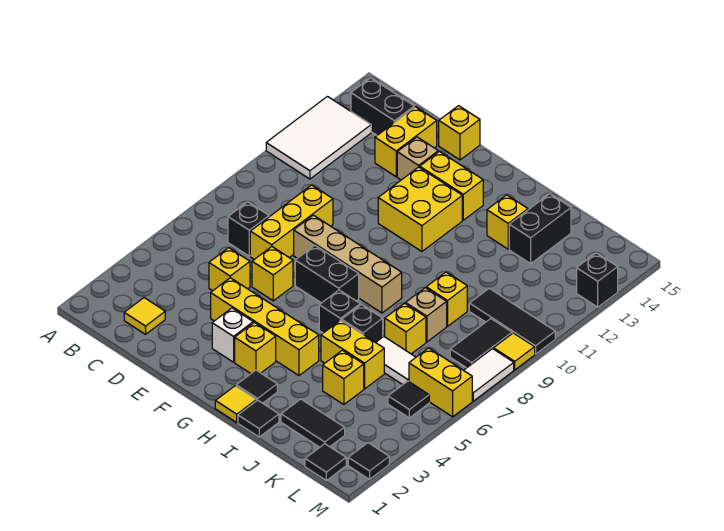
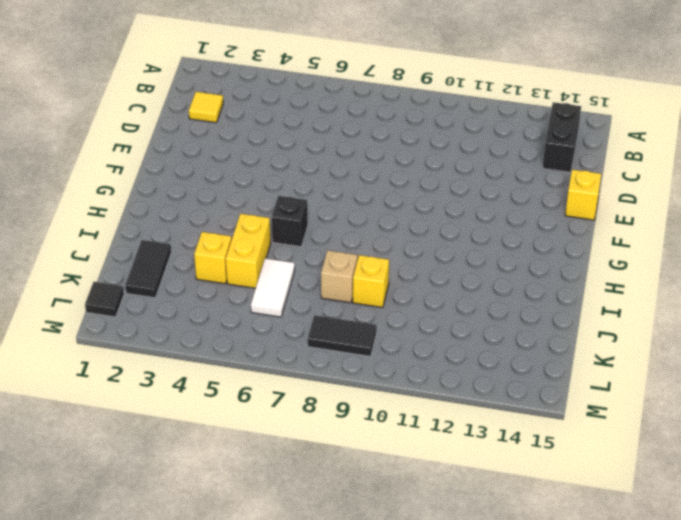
none -> white tile A11:B13 level 1
none -> black brick C7 level 1
none -> yellow brick D5 level 1
none -> yellow brick D7:D9 level 1

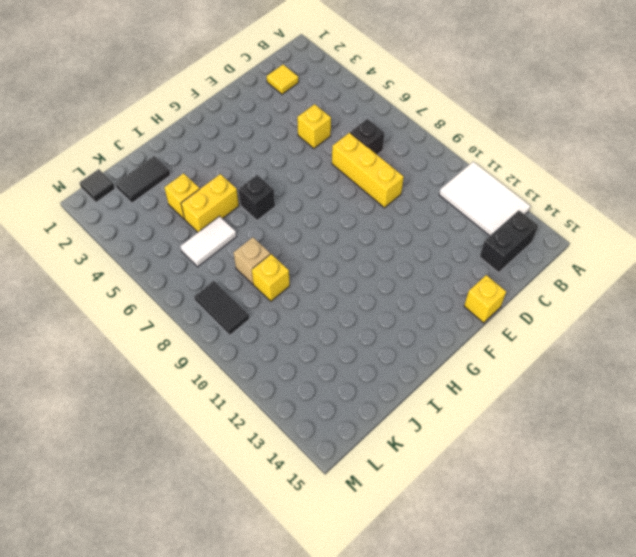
none -> yellow brick D13:D14 level 1
none -> yellow brick E4:H4 level 1
none -> yellow brick E6 level 1
none -> tan brick E8:H8 level 1

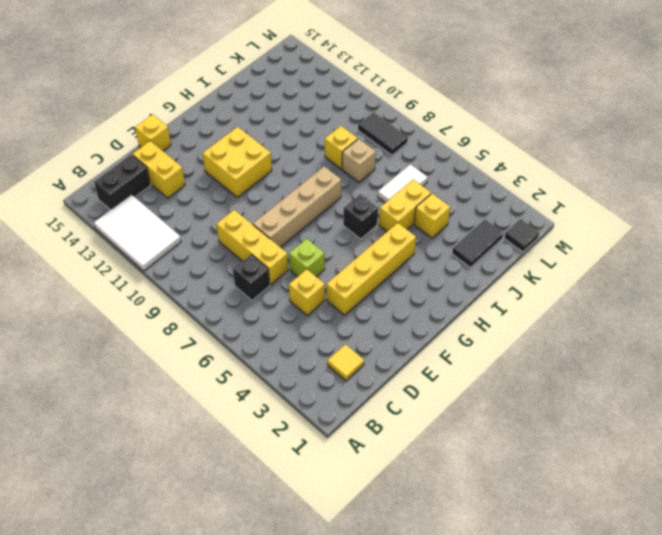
lime brick E6 level 1 -> yellow brick E6 level 1
none -> tan brick E13 level 1
none -> white brick F3 level 1
none -> black brick F7:G7 level 1
none -> yellow brick F13:G13 level 1

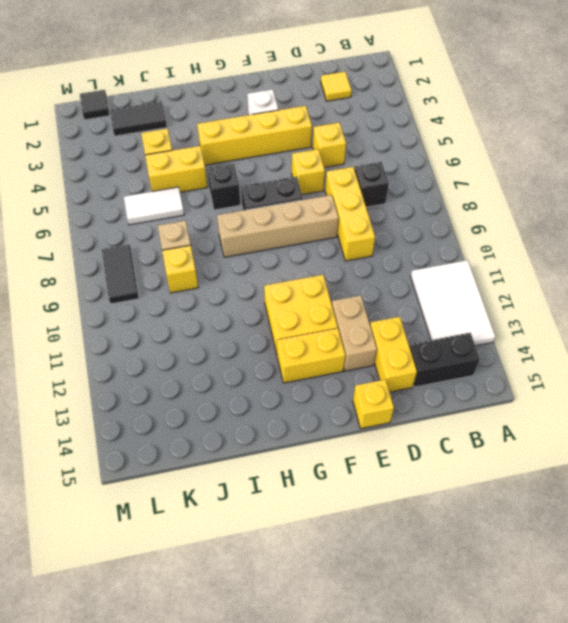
tan brick E12:E13 level 1 -> tan brick E13 level 1
none -> yellow brick G3 level 1
none -> yellow tile H1 level 1
none -> black tile H2 level 1
none -> black tile I1 level 1

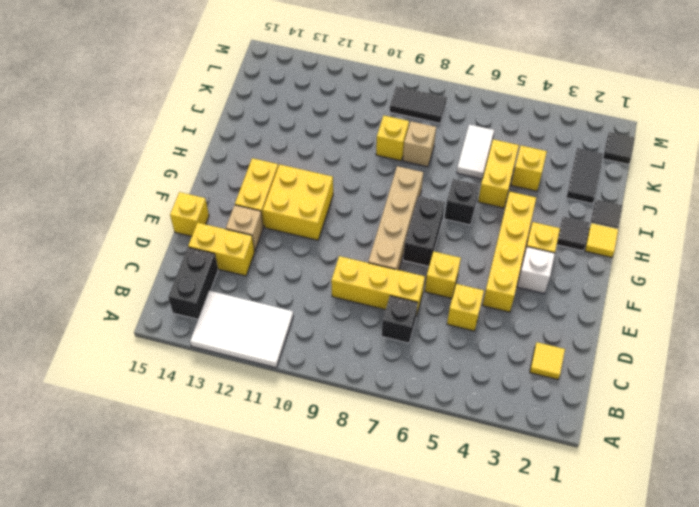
none -> black brick I6 level 1
none -> yellow brick I13 level 1
none -> yellow brick J7 level 1
none -> black brick J13:J14 level 1

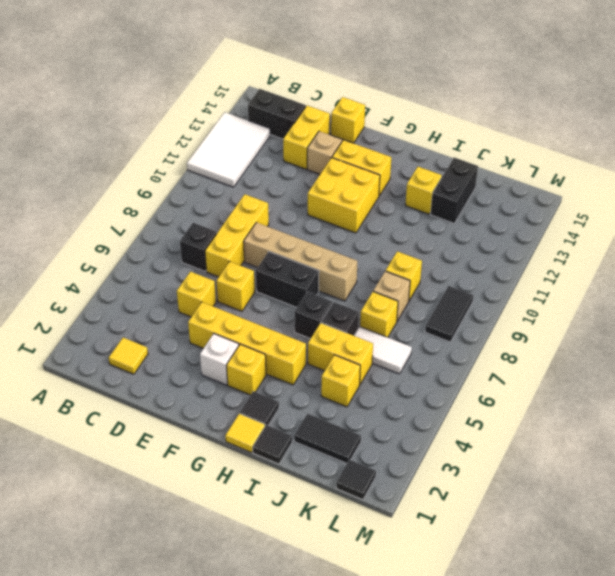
none -> black tile K10:M10 level 1
none -> black tile L5 level 1
none -> yellow brick L6:M6 level 1
none -> black tile M2 level 1

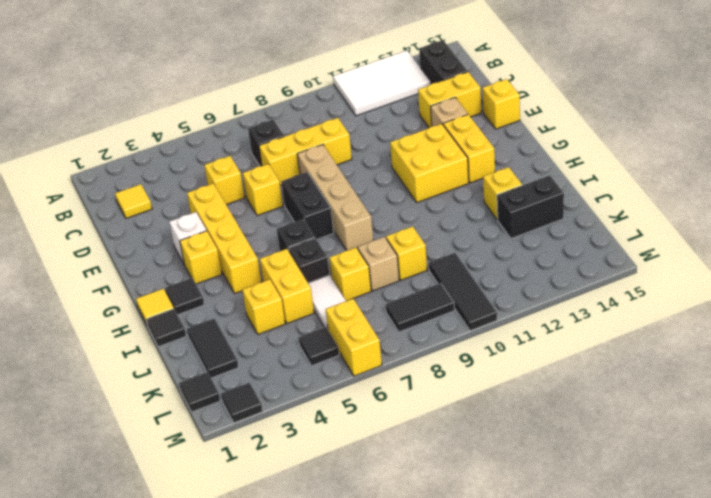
none -> white tile M7:M8 level 1
none -> yellow tile M9 level 1
none -> black brick M13 level 1

